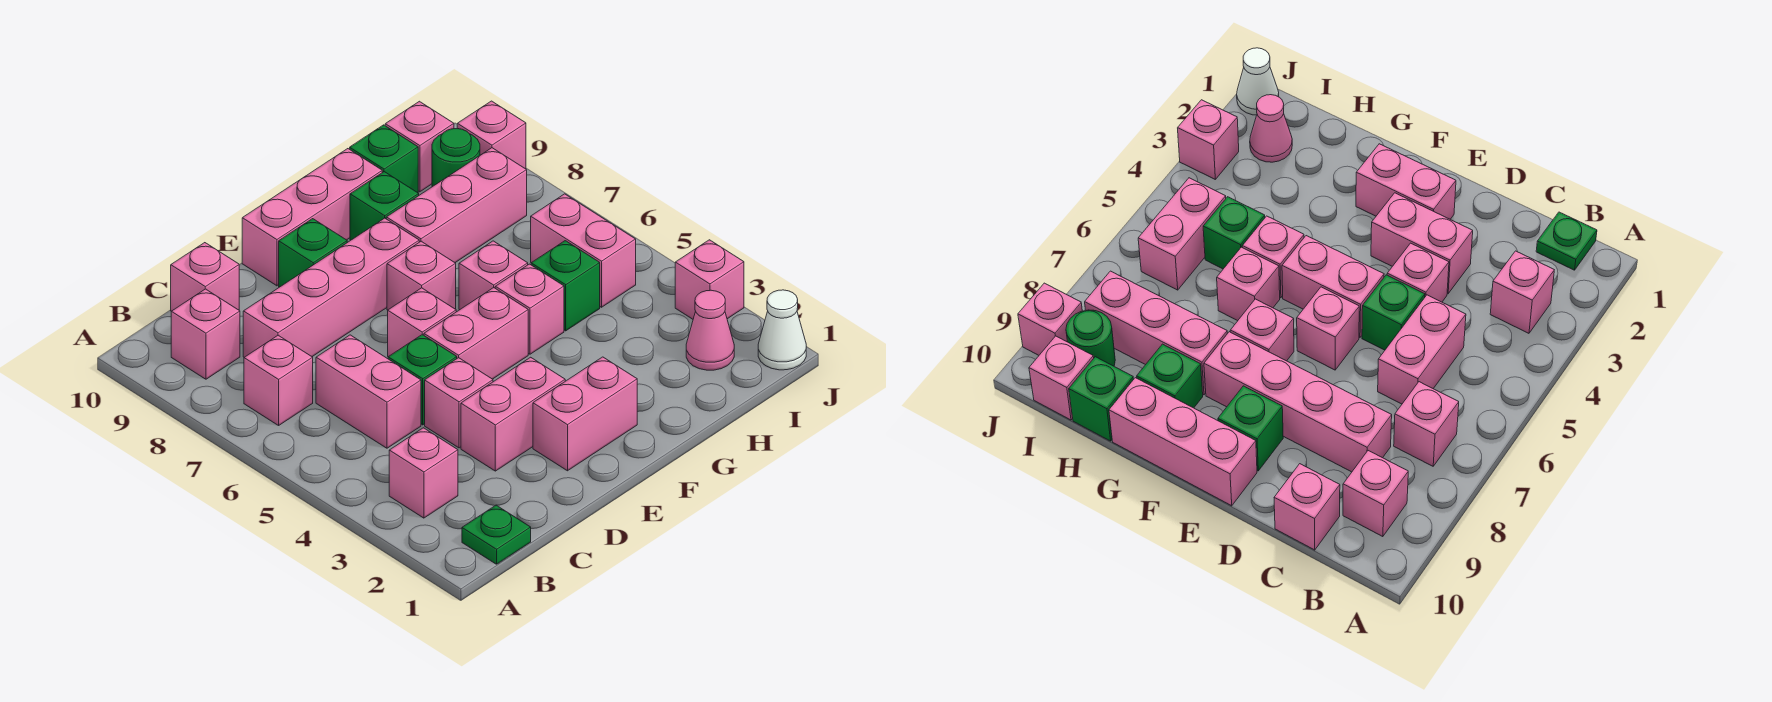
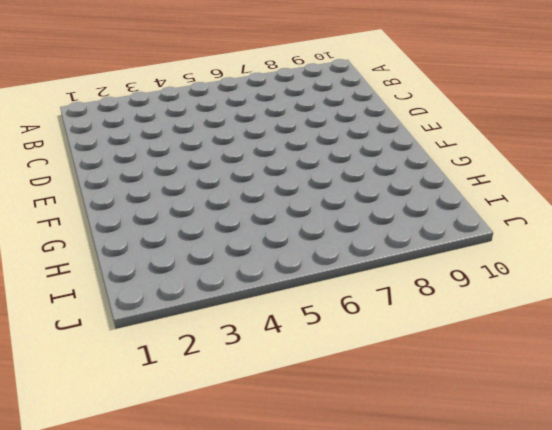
none -> green plate B1 level 1
none -> pink brick B3 level 1
none -> pink brick B7 level 1

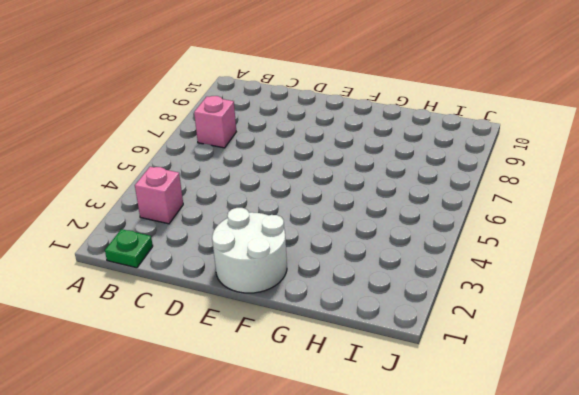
white round brick E1:F2 level 1 -> pink brick E2:F2 level 1
none -> pink brick B9 level 1
none -> pink brick C5:C6 level 1
none -> pink brick C8:F8 level 1

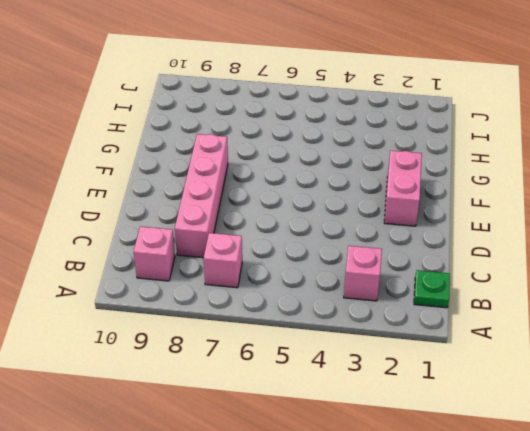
none -> pink brick C5:C6 level 1
none -> pink brick C10 level 1
none -> pink brick D3:E3 level 1

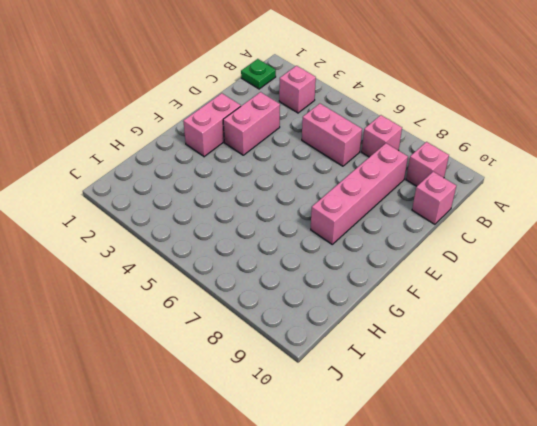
none -> pink brick D4 level 1
none -> green brick D5 level 1
none -> pink brick E5:F5 level 1

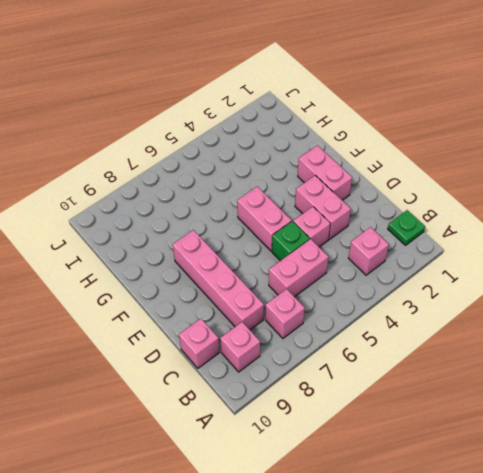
none -> pink brick E6 level 1
none -> green brick E9 level 1
none -> pink brick E10:G10 level 1

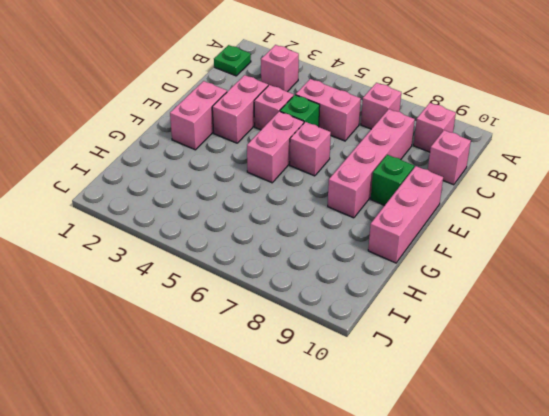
none -> pink brick F7 level 1
none -> pink brick G5 level 1
none -> pink brick G6 level 1

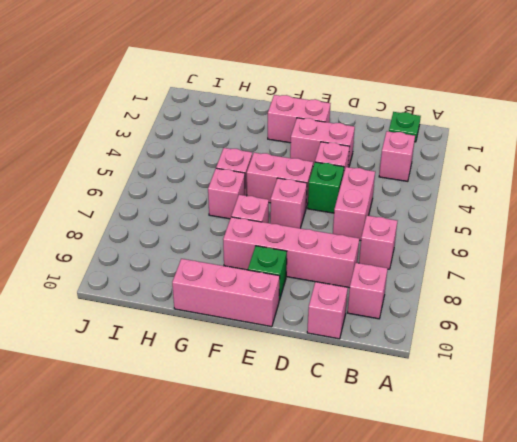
none -> pink brick G8:I8 level 1
none -> green brick G9 level 1
none -> green brick H5 level 1

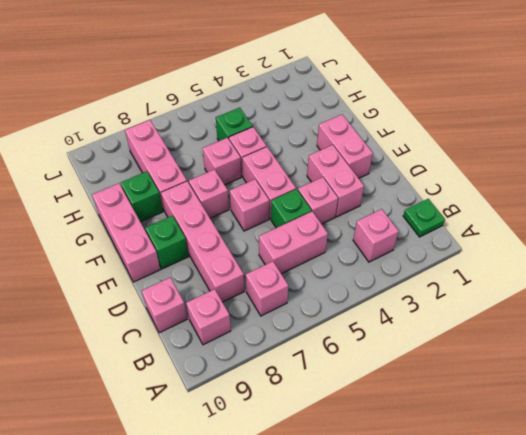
none -> green brick H10 level 1
none -> pink cone I2 level 1
none -> pink brick I5:I6 level 1

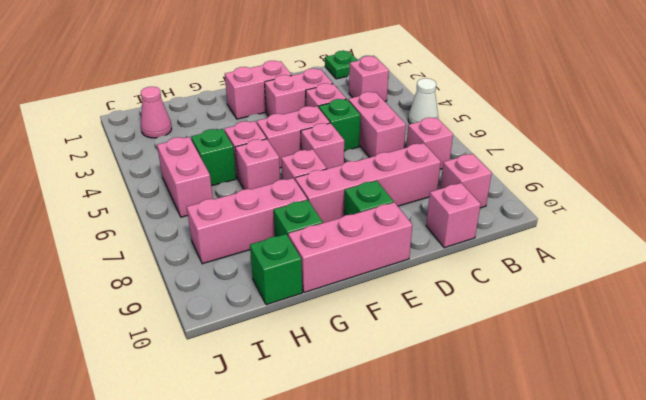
white cone A5 level 1 -> white cone J1 level 1
none -> green round brick I9 level 1
none -> pink brick I10 level 1
none -> pink brick J3 level 1

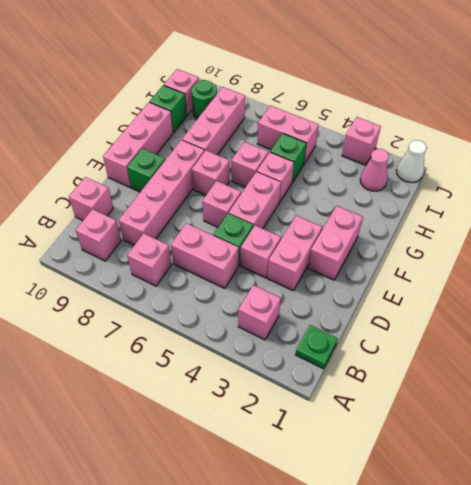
none -> green brick G9 level 1
none -> pink brick J9 level 1

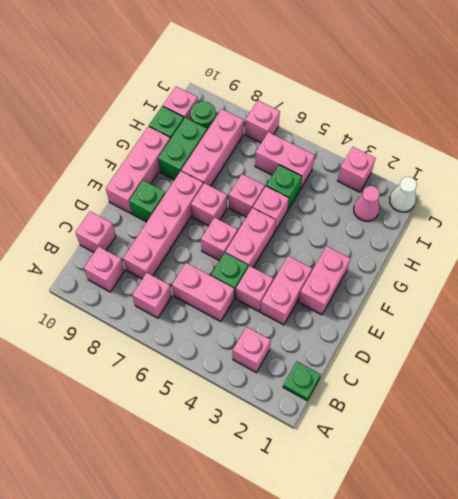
green brick G9:H9 level 1 -> green brick G9 level 1
pink brick J7 level 1 -> pink brick J9 level 1

